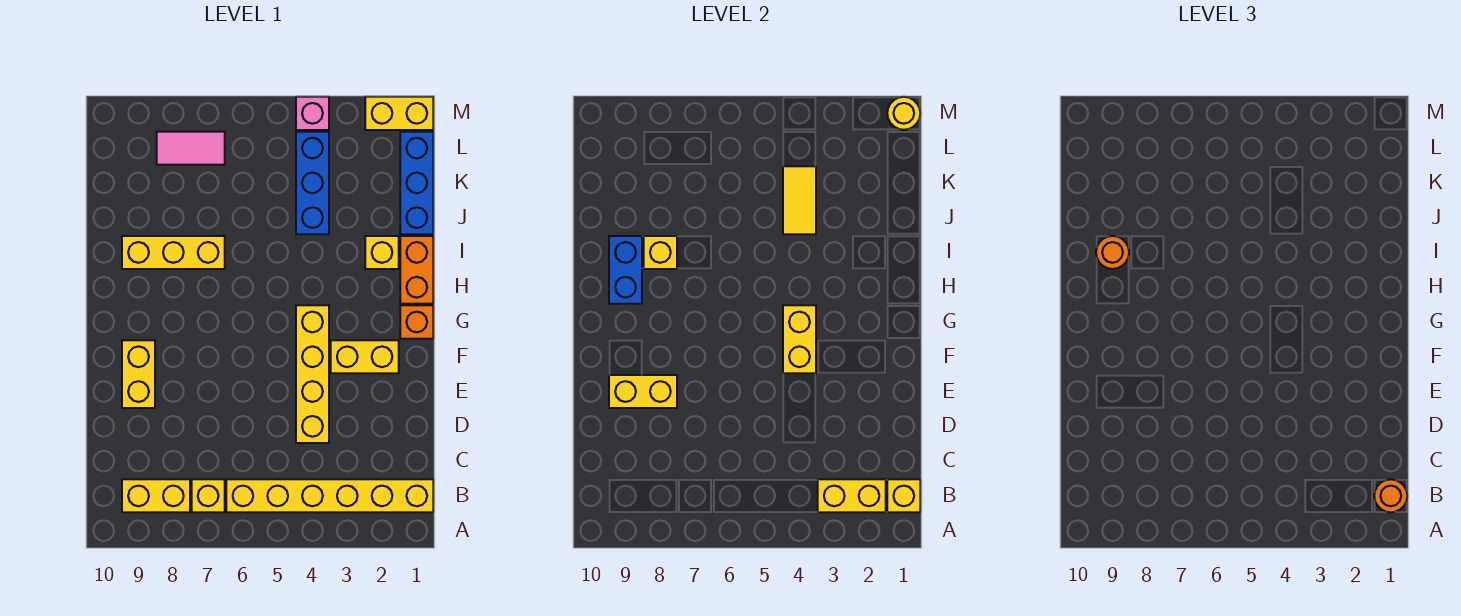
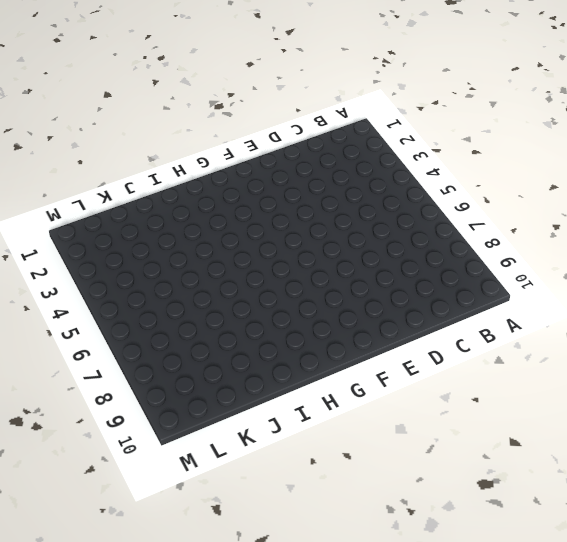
none -> yellow brick B1:B6 level 1
none -> yellow brick B7 level 1
none -> yellow brick B8:B9 level 1

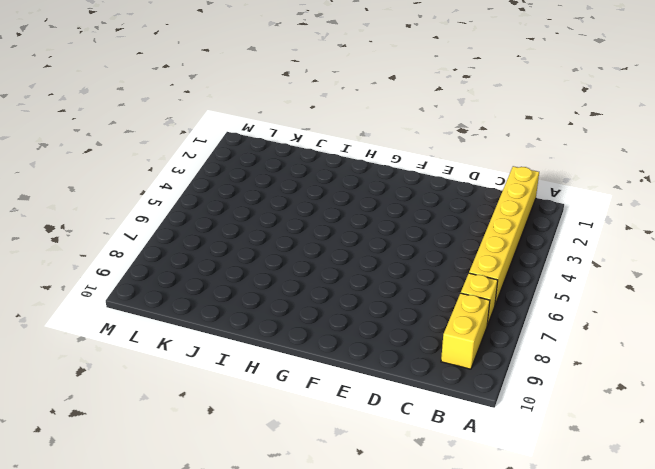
none -> yellow brick D4:G4 level 1
none -> yellow brick E9:F9 level 1
none -> yellow brick F2:F3 level 1

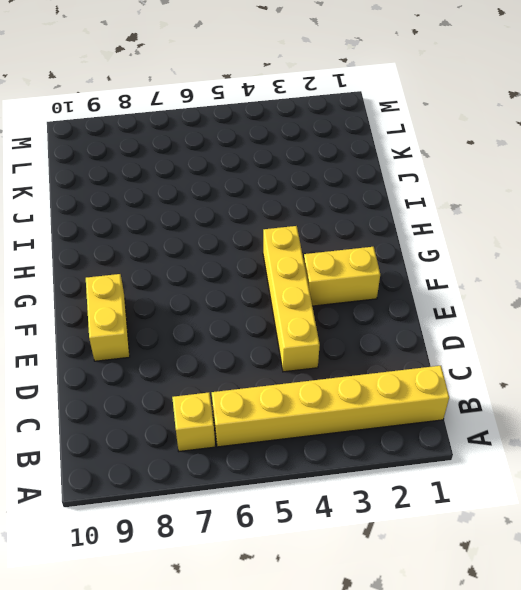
none -> yellow brick B8:B9 level 1
none -> orange brick G1 level 1
none -> orange brick H1:I1 level 1

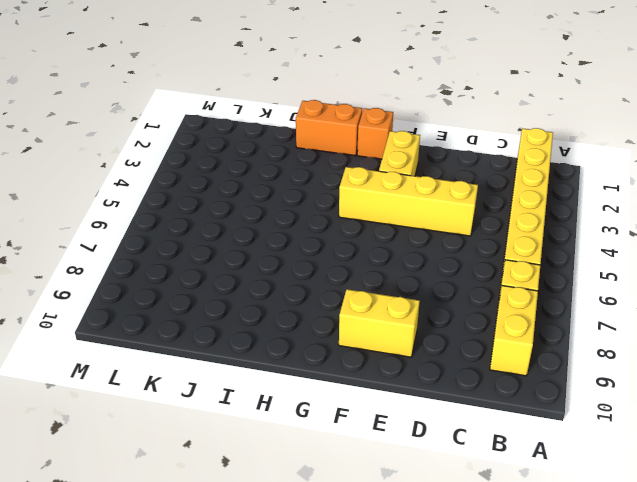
none -> yellow brick I2 level 1
none -> yellow brick I7:I9 level 1
none -> blue brick J1:L1 level 1

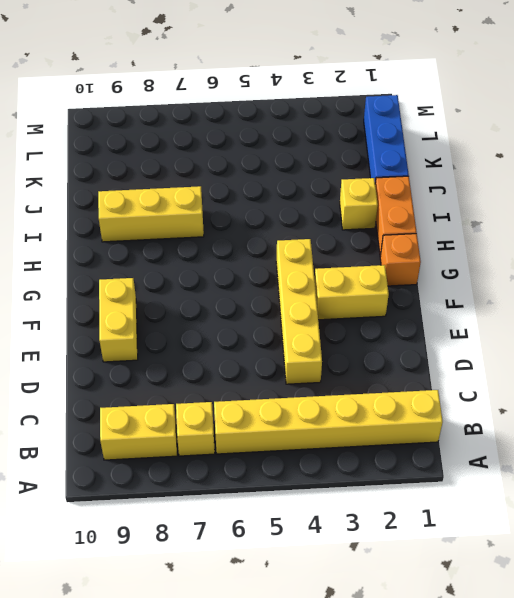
none -> blue brick J4:L4 level 1
none -> pink tile L7:L8 level 1
none -> yellow brick M1:M2 level 1

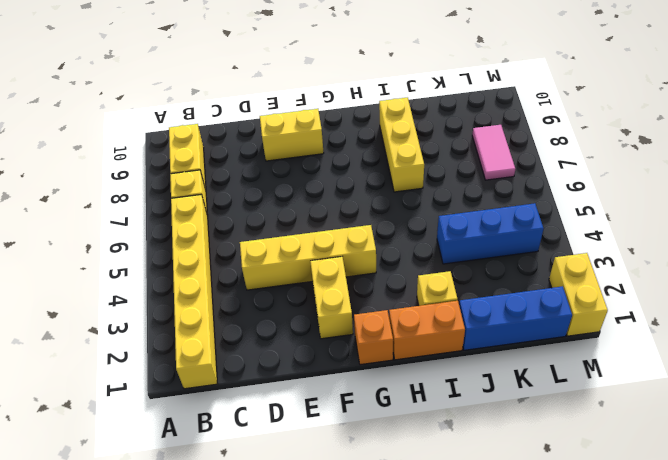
none -> pink brick M4 level 1
none -> yellow brick B1 level 2
none -> yellow brick B2:B3 level 2

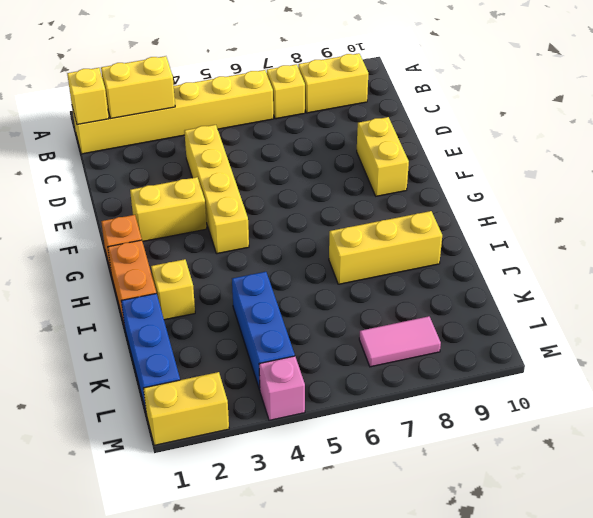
none -> yellow brick E8:E9 level 2
none -> yellow brick F4:G4 level 2
none -> blue brick H9:I9 level 2

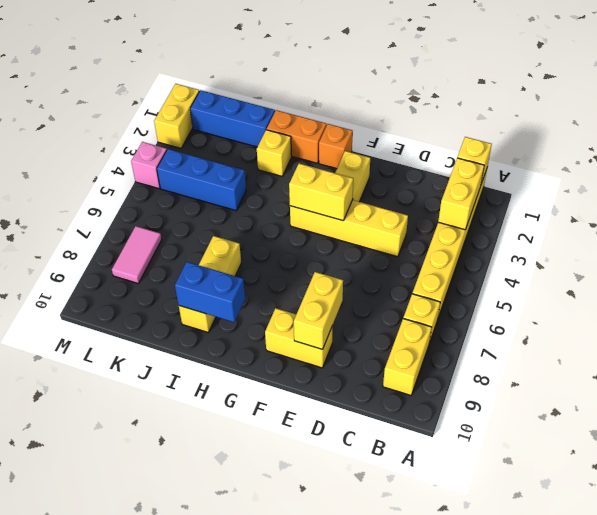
none -> yellow brick I8 level 2
none -> yellow tile J4:K4 level 2
none -> yellow round brick M1 level 2

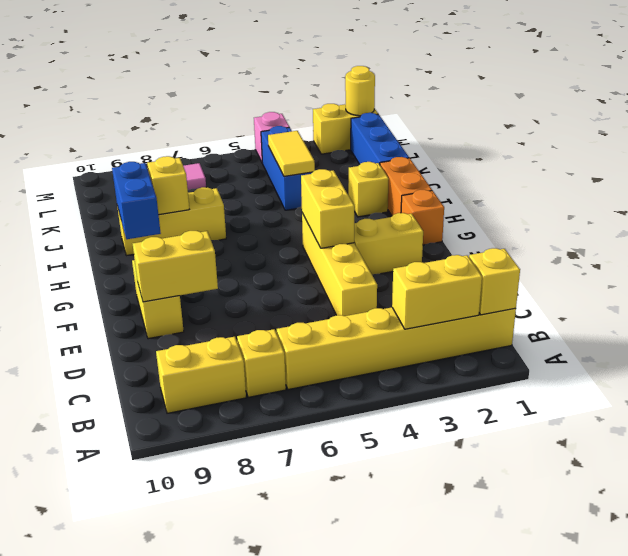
none -> orange round brick B1 level 3
none -> orange round brick I9 level 3

